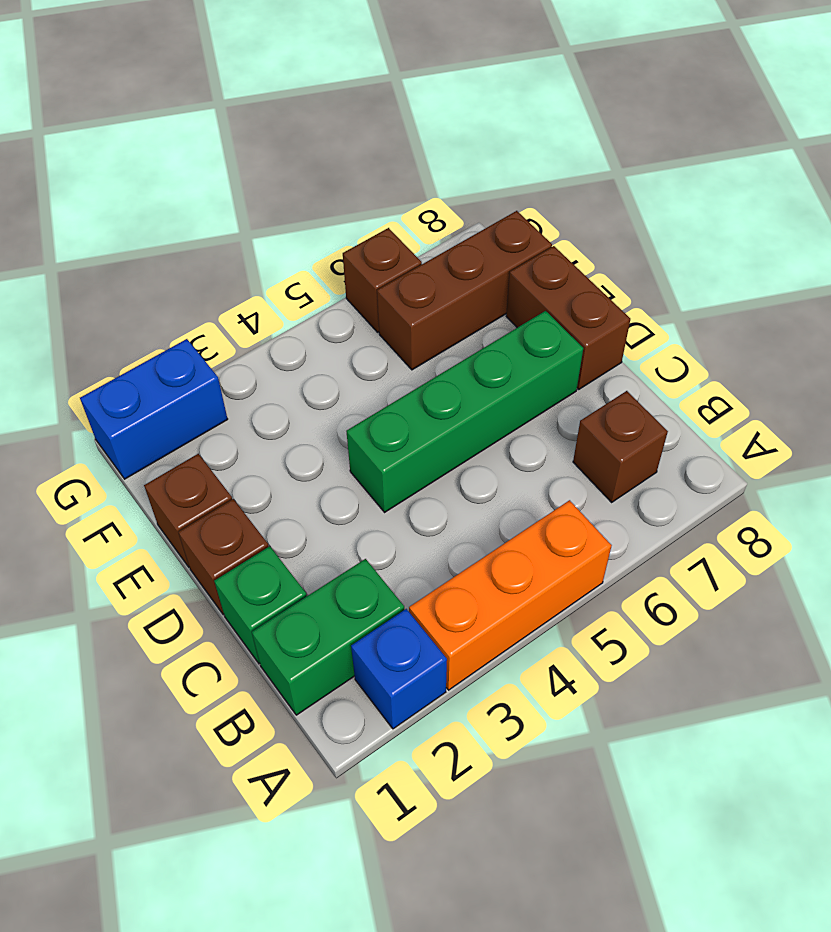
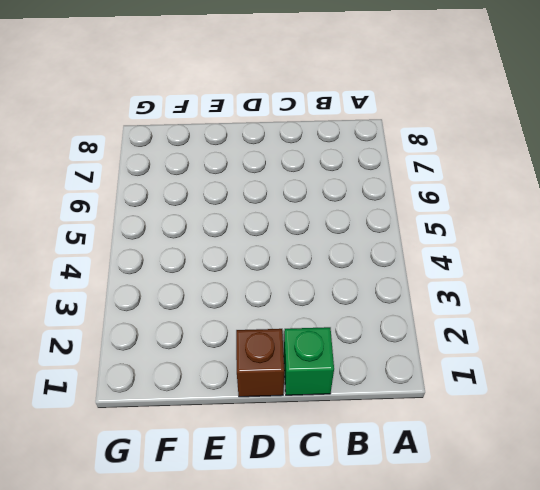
none -> blue brick A2 level 1
none -> orange brick A3:A5 level 1
none -> green brick B1:B2 level 1

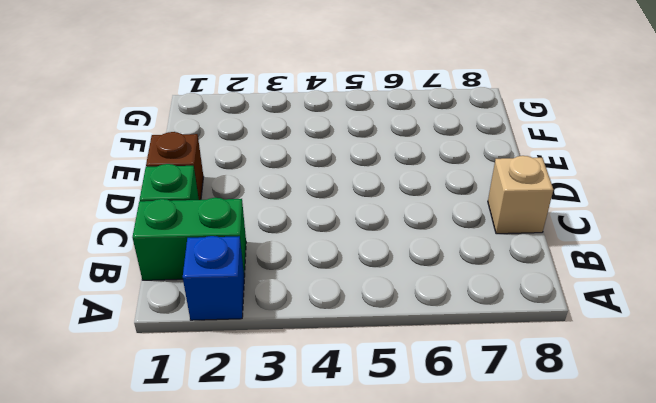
tan brick C8 level 1 -> none
none -> orange brick A3:A5 level 1
none -> brown brick B7 level 1
none -> green brick D4:D7 level 1

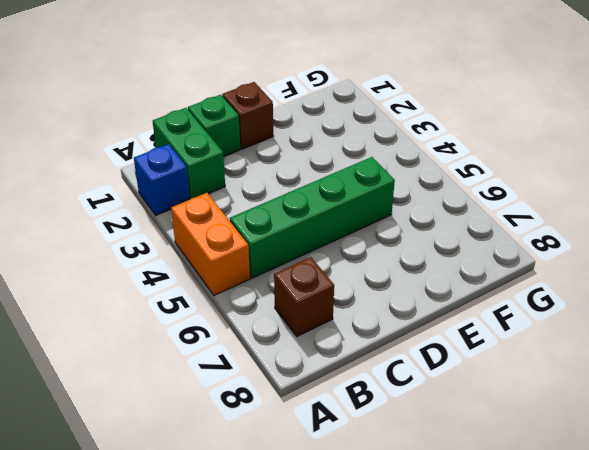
orange brick A4:A5 level 1 -> orange brick A3:A5 level 1
green brick B5:E5 level 1 -> green brick D4:D7 level 1
none -> brown brick D8:E8 level 1
none -> brown brick E1 level 1
none -> brown brick F6:F8 level 1

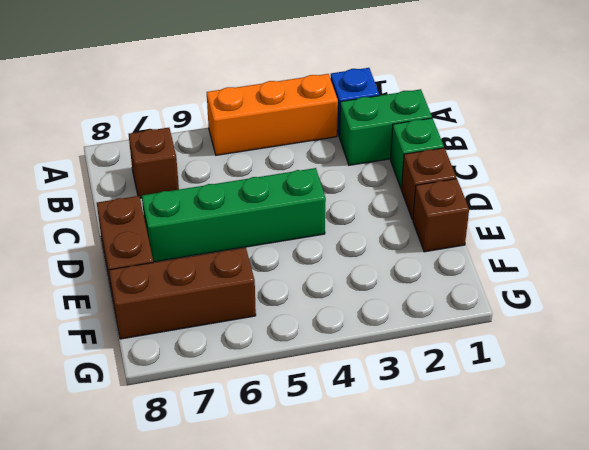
none -> blue brick G1:G2 level 1
none -> brown brick G6 level 1

